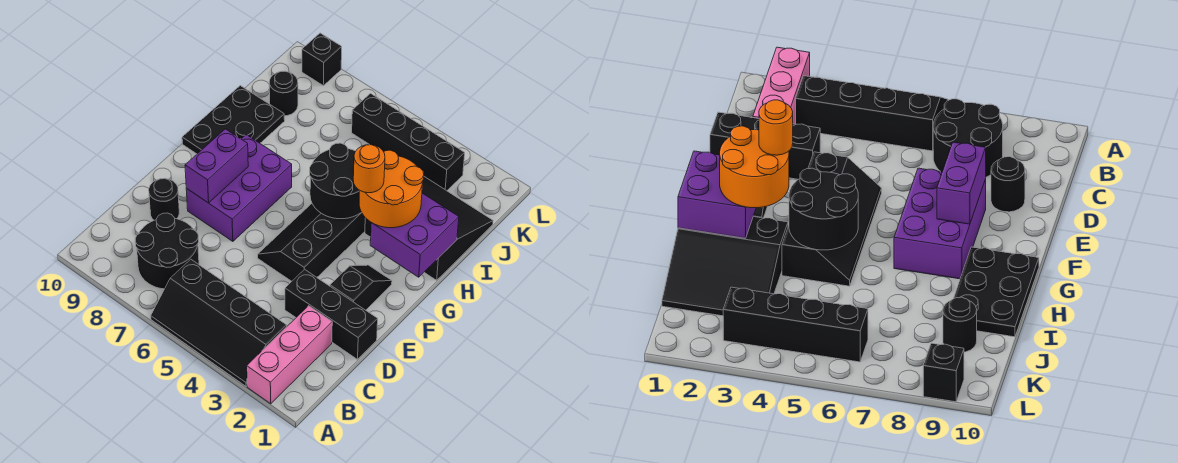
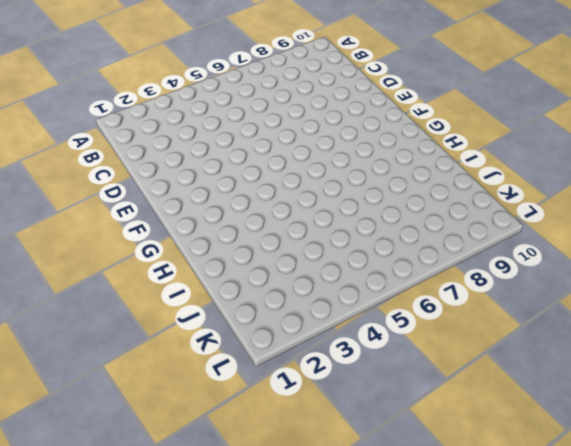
none -> pink brick A2:C2 level 1
none -> black slope A3:B6 level 1 top B
none -> black round brick B7:C8 level 1

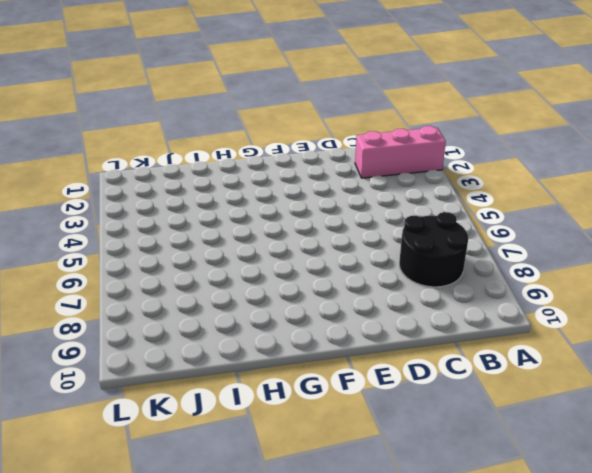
none -> black slope A3:B6 level 1 top B
none -> black brick D1:D3 level 1
none -> black round brick D9 level 1

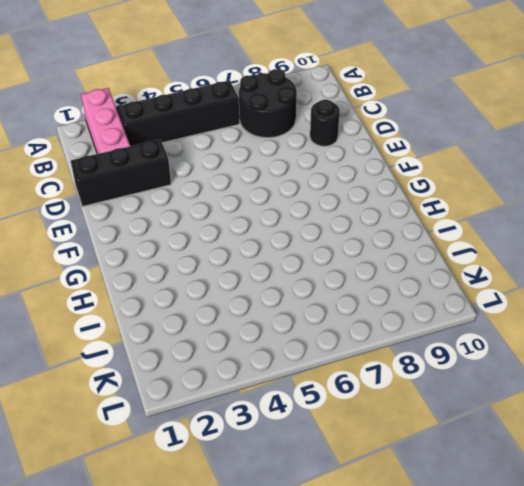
none -> black slope E2:F2 level 1 top E
none -> black slope E4:H5 level 1 top 4
none -> purple brick E7:G8 level 1

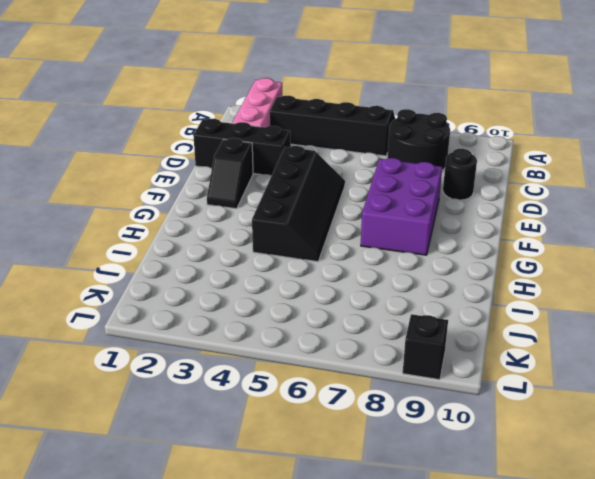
none -> black plate G9:I10 level 1
none -> black slope H1:J3 level 1 top H
none -> black round brick J9 level 1

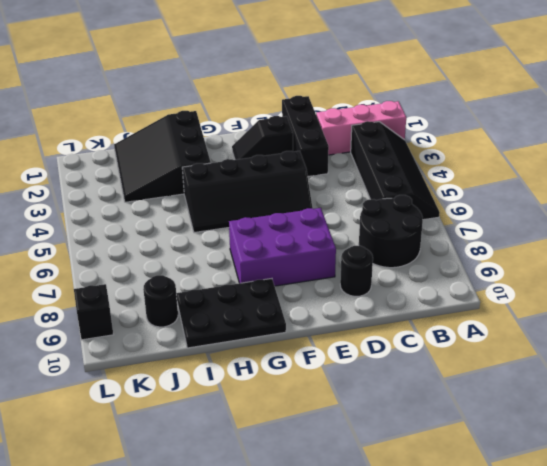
none -> black brick K3:K6 level 1
none -> purple brick E8:F8 level 2
none -> purple brick G1:H2 level 2

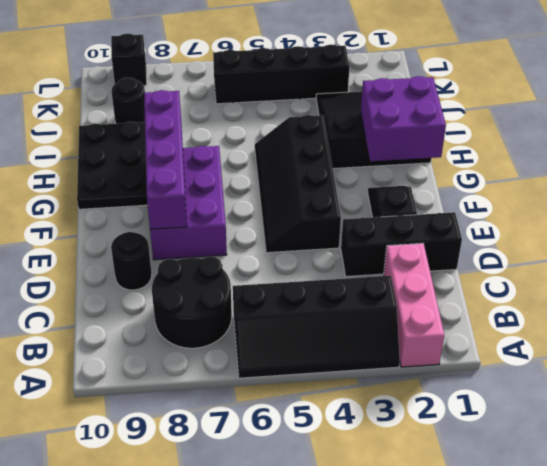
purple brick E8:H8 level 2 -> purple brick E8:F8 level 2
none -> black round brick G4:H5 level 2
none -> orange round brick G2:H3 level 3
none -> orange round brick G3 level 4

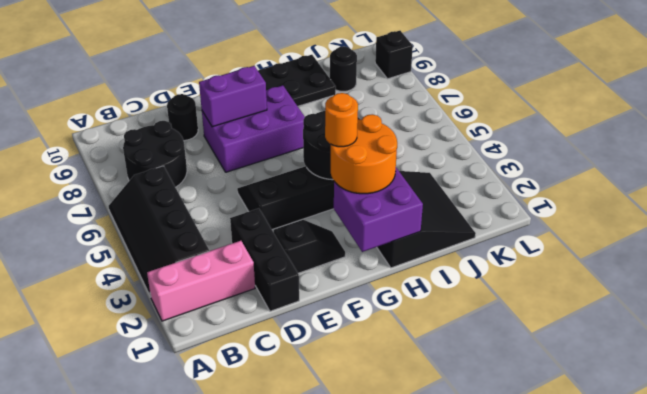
none -> black brick K3:K6 level 1

